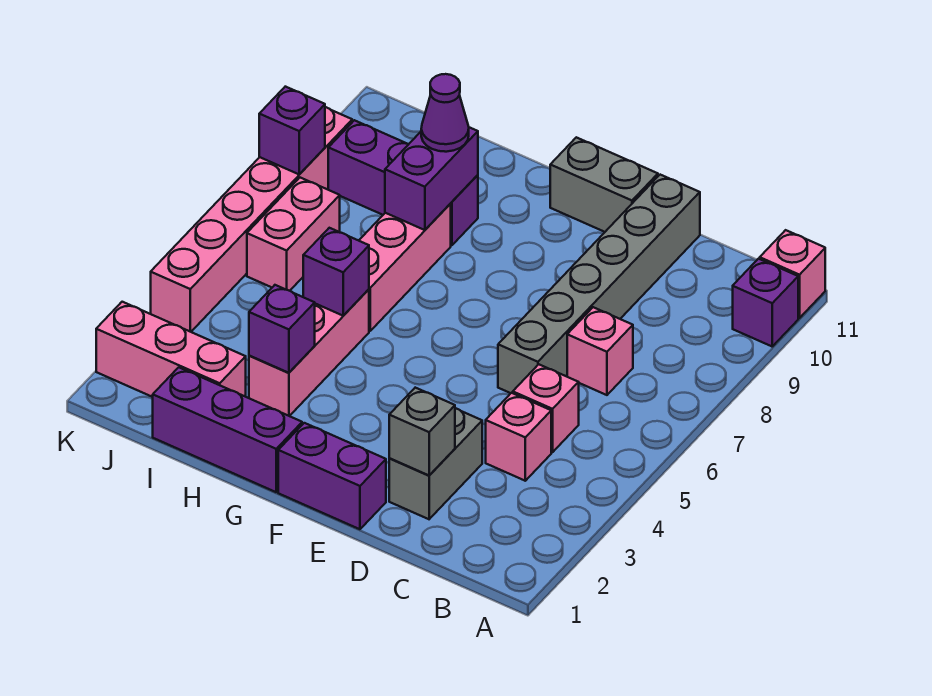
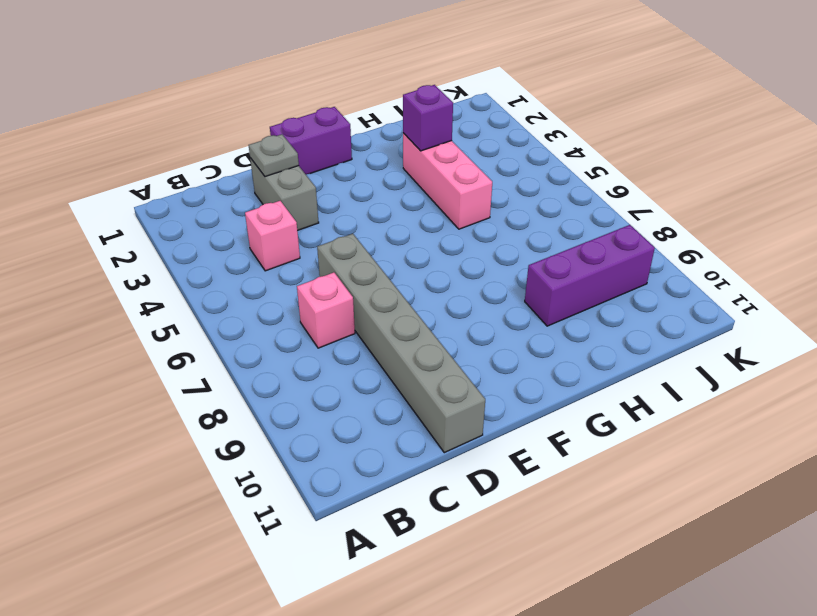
grey plate D2 level 2 -> grey brick D2 level 2
none -> purple brick A10 level 1
none -> pink brick A11 level 1
none -> pink brick C5 level 1

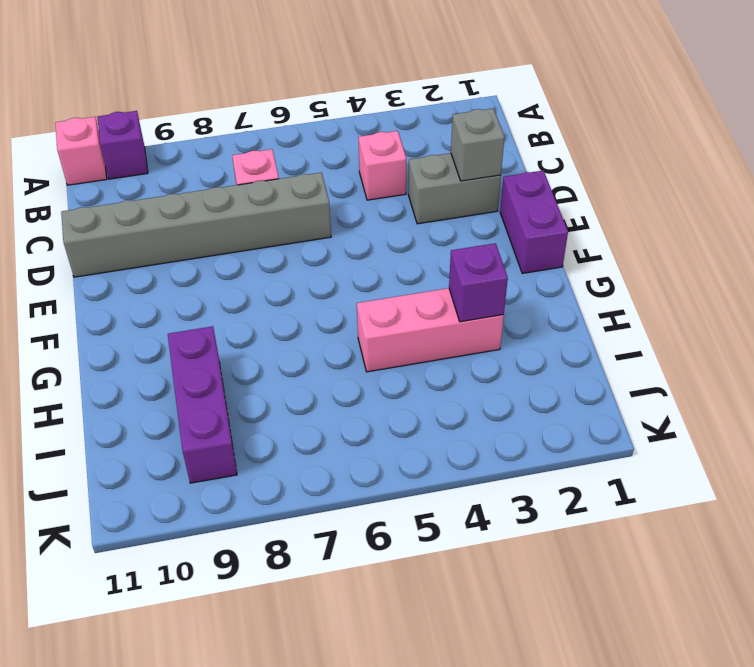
none -> pink brick C5 level 1
none -> grey brick E11:F11 level 1
none -> purple brick G1:I1 level 1

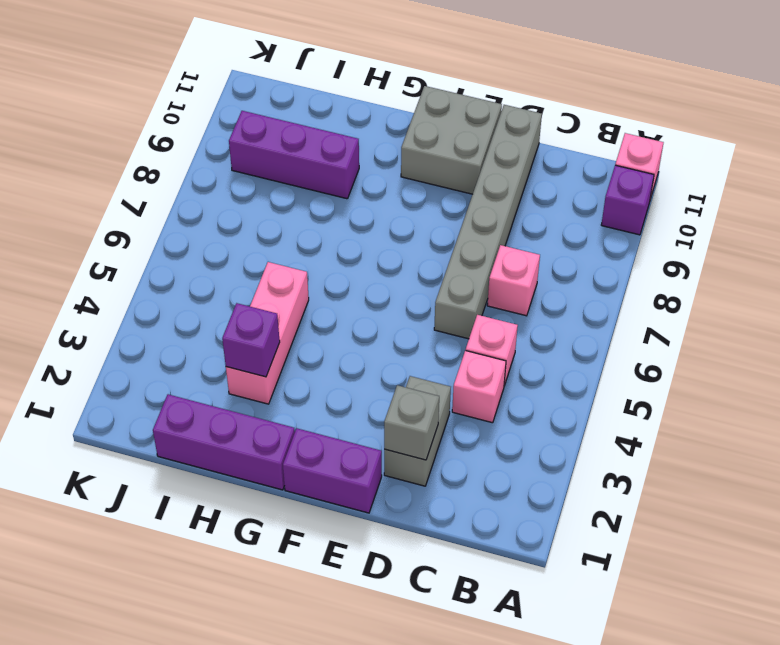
grey brick E10:F11 level 1 -> grey brick E11:F11 level 1
none -> pink brick H6:H8 level 1
none -> pink brick I2:K2 level 1
none -> pink brick J6:J7 level 1

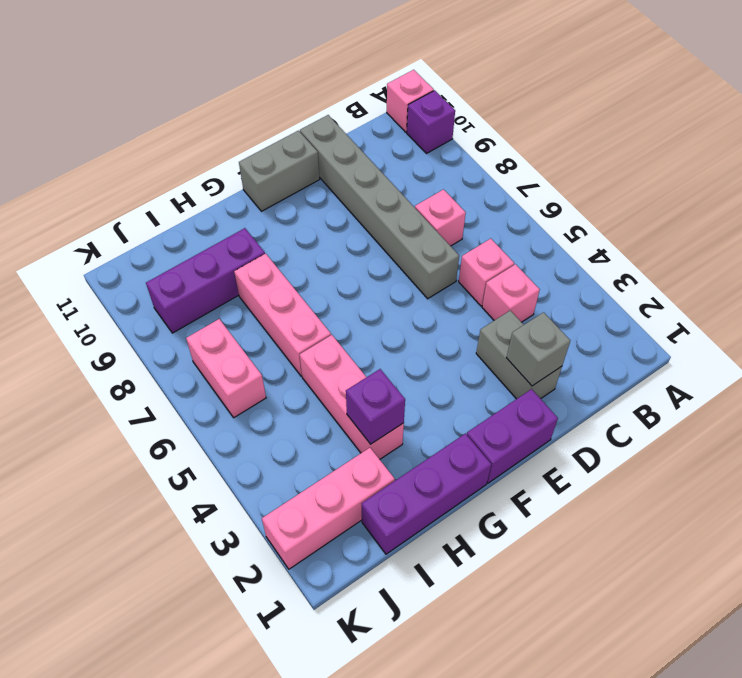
none -> pink brick K4:K9 level 1
none -> purple brick H5 level 2
none -> purple brick H8:H9 level 2

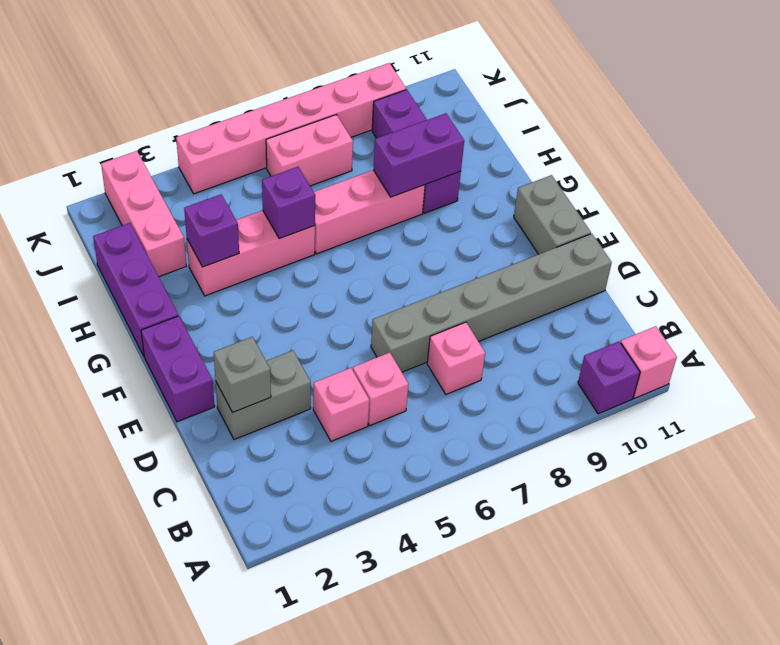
none -> purple brick K8 level 2
none -> purple cone H9 level 3

